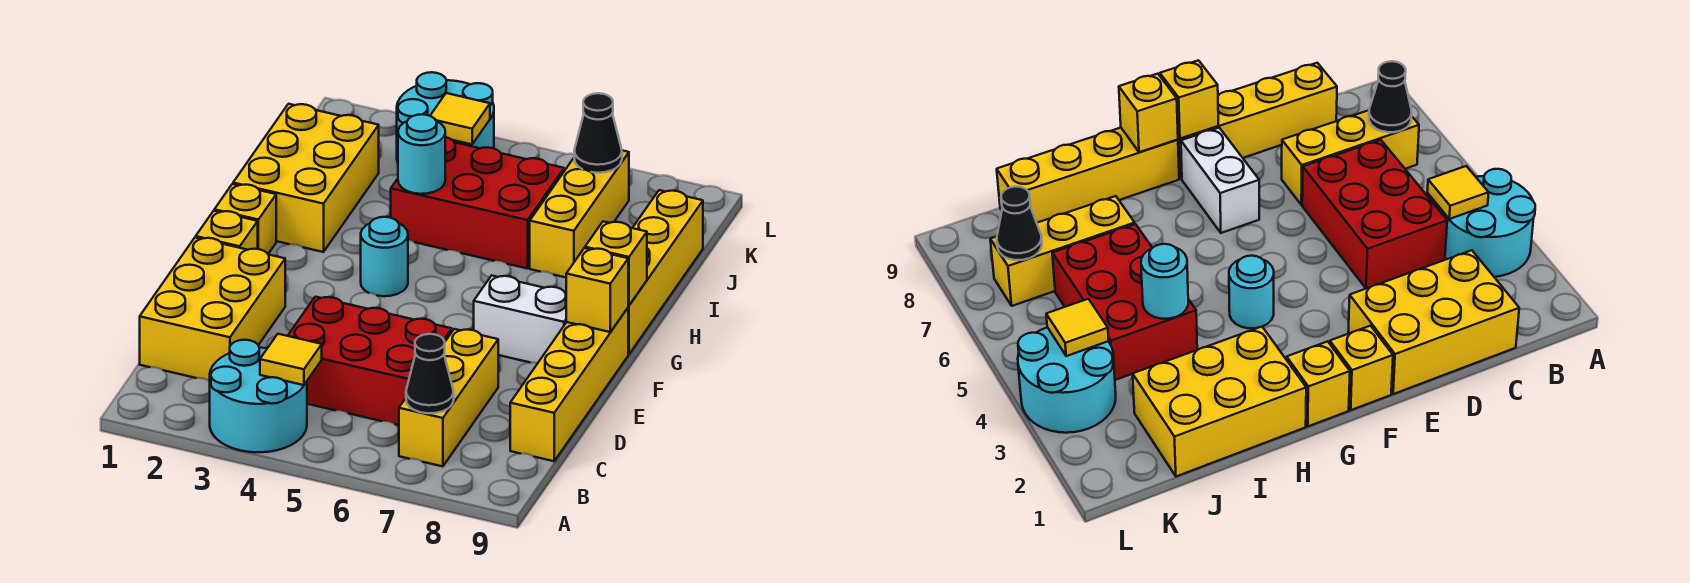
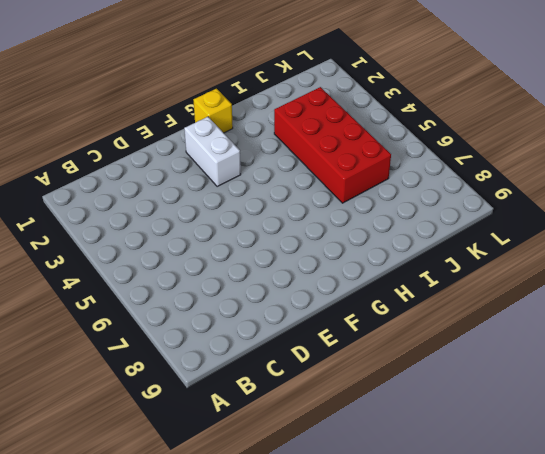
white brick F2:F3 level 1 -> white brick F7:F8 level 1
red brick I3:J6 level 1 -> red brick I4:J6 level 1
none -> cyan round brick A3:B4 level 1
none -> yellow brick B7:D7 level 1
none -> yellow brick C1:E2 level 1

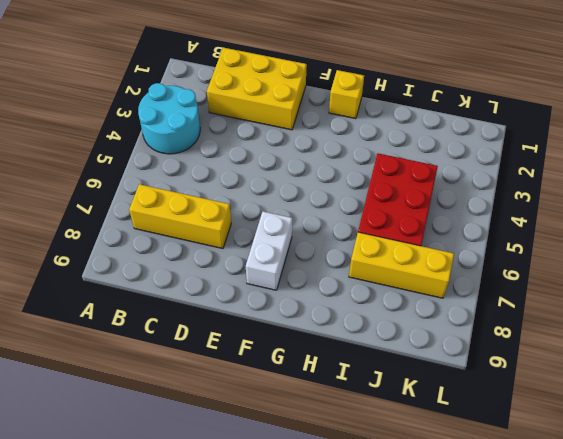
none -> red brick C4:D6 level 1
none -> yellow brick C9:F9 level 1
none -> yellow brick F1 level 1

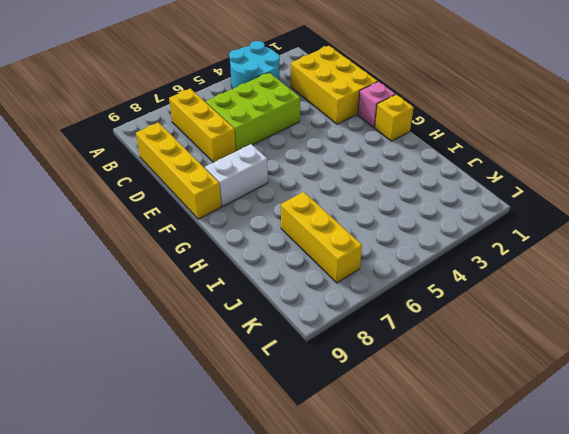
lime brick C4:D6 level 1 -> red brick C4:D6 level 1
pink brick F1 level 1 -> yellow brick F1 level 1
none -> cyan round brick G4 level 1
none -> yellow brick G9:J9 level 1
none -> yellow brick H1:J2 level 1

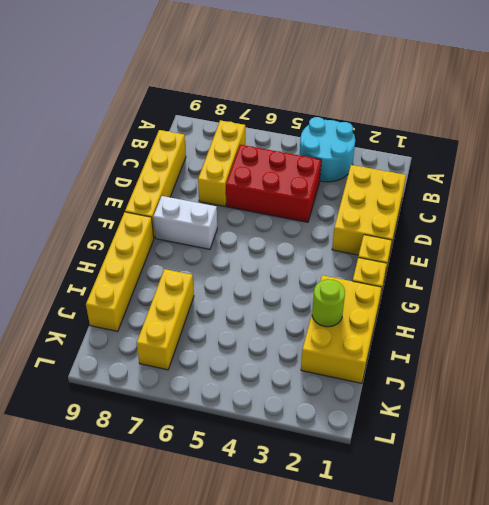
lime round brick I2 level 2 -> none
none -> cyan round brick G4 level 1
none -> red brick I4:J6 level 1
none -> cyan round brick K3:L4 level 1

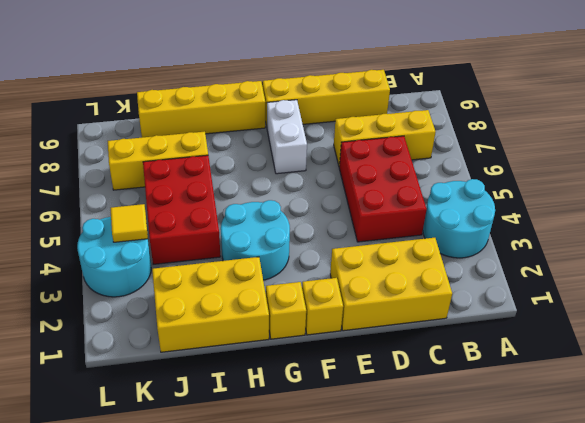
cyan round brick G3:H4 level 1 -> cyan round brick G4 level 1
none -> yellow tile B4 level 2
none -> black cone B7 level 2
none -> yellow brick F9 level 2

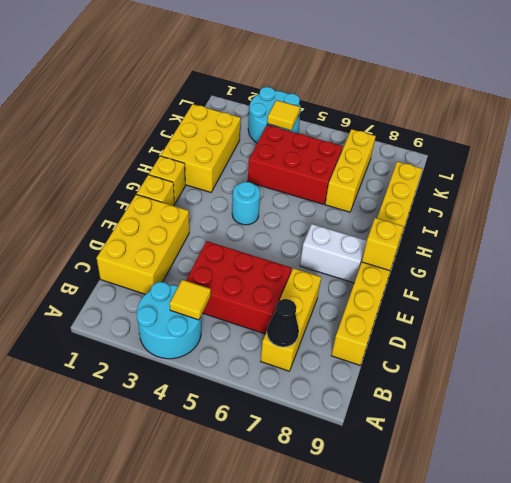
none -> yellow brick G9 level 2
none -> cyan round brick I4 level 2
none -> black cone K7 level 2

